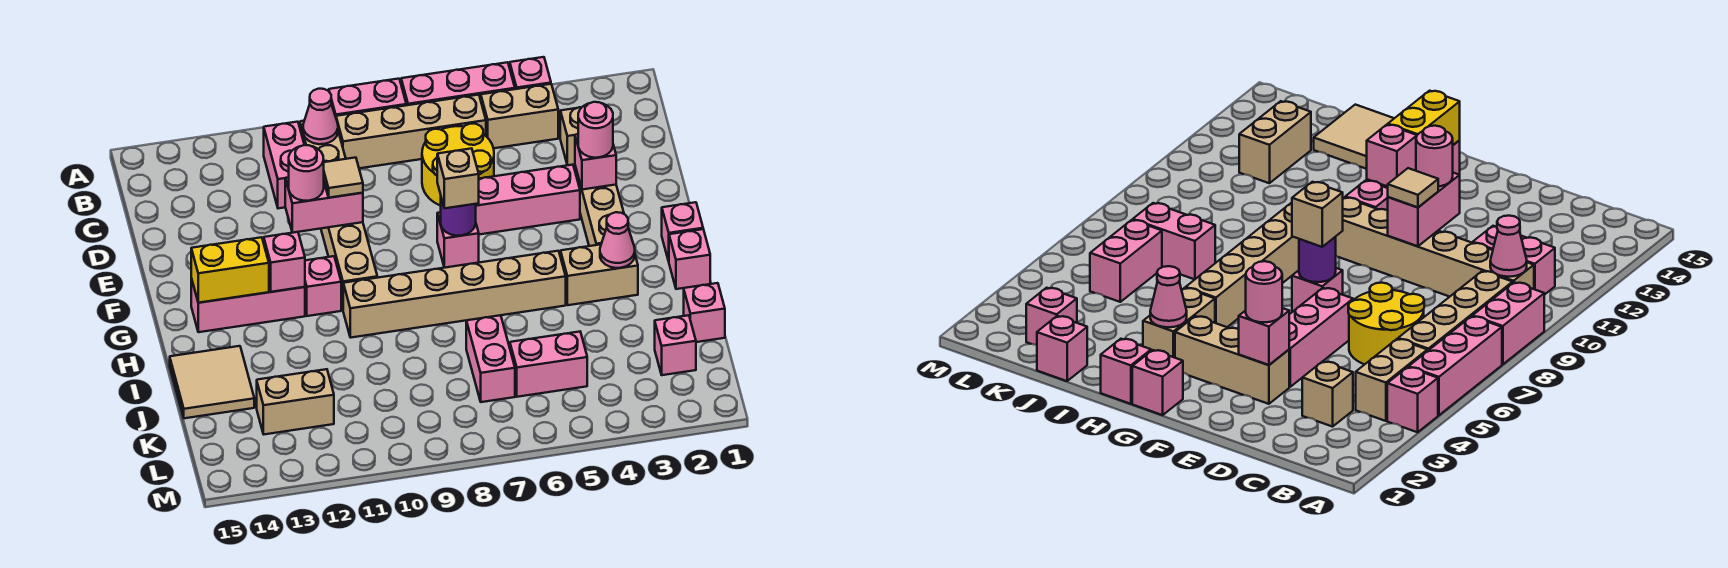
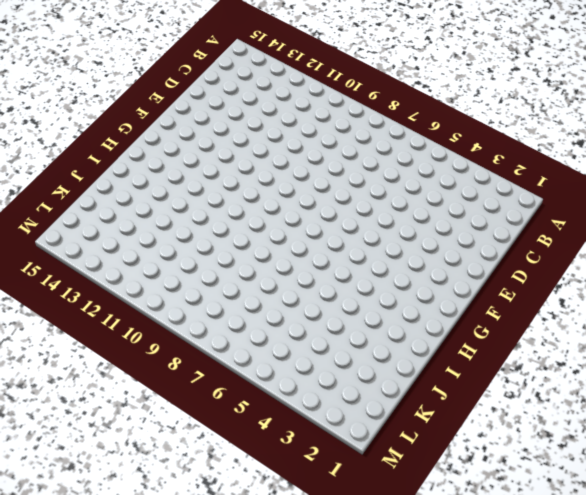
none -> pink brick A4 level 1
none -> pink brick A5:A7 level 1
none -> pink brick A8:A9 level 1
none -> tan brick B4:B5 level 1

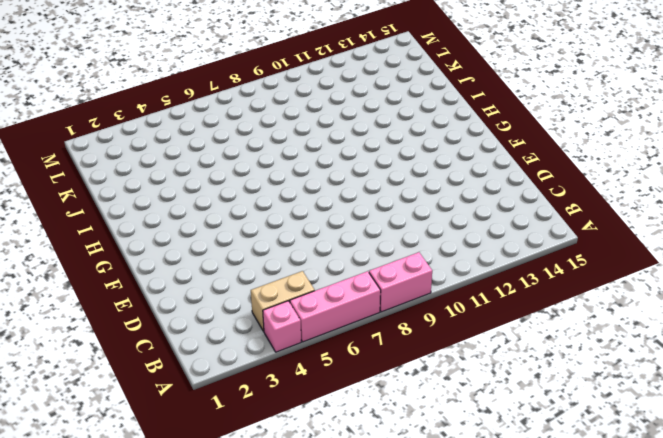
none -> tan brick B6:B9 level 1
none -> tan brick B10:G10 level 1
none -> pink brick B11:C11 level 1
none -> tan brick C3 level 1

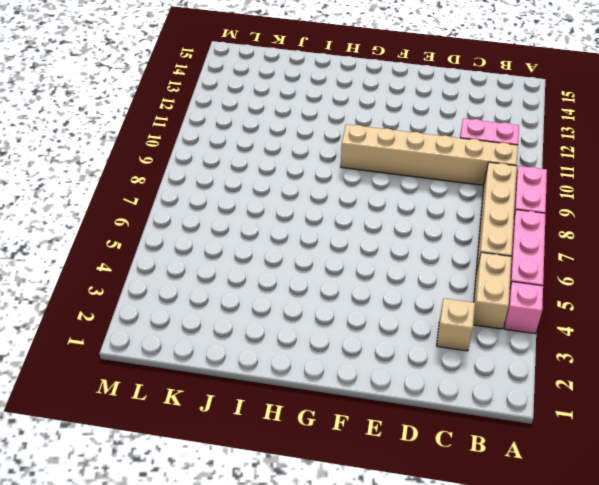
none -> yellow round brick C6:D7 level 1
none -> tan brick E3:G3 level 1
none -> pink brick E4:E6 level 1
none -> pink brick F7 level 1

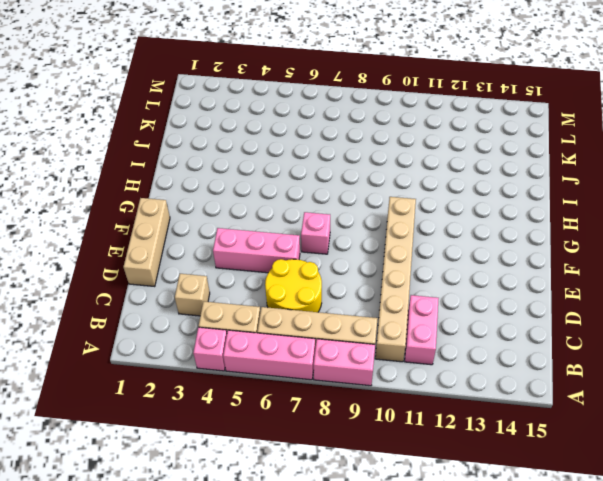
tan brick D1:F1 level 1 -> tan brick E3:G3 level 1
none -> pink brick G1 level 1
none -> pink brick G11 level 1
none -> pink brick G12:G14 level 1
none -> pink brick H1 level 1

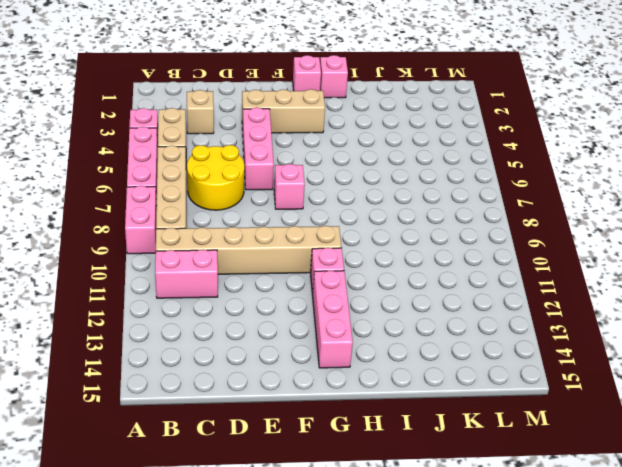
none -> tan brick H3:H4 level 1
none -> tan brick H5:H10 level 1
none -> tan tile I14:J15 level 1
none -> pink brick J1 level 1

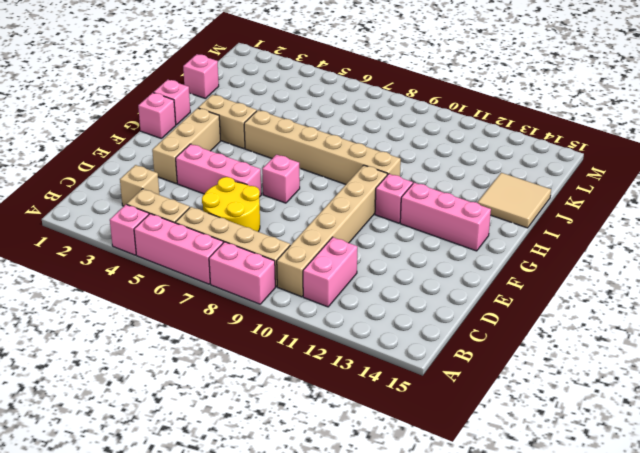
none -> pink brick J7:K7 level 1
none -> pink brick K2 level 1
none -> pink brick K5:K6 level 1
none -> tan brick K12:K13 level 1

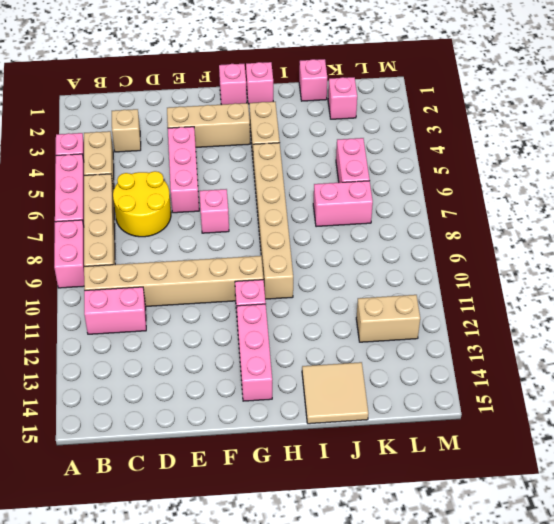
tan brick K12:L12 level 1 -> tan brick K12:K13 level 1
none -> pink cone B10 level 2
none -> pink brick E3 level 2
none -> pink brick E10:E11 level 2
none -> purple round brick F7 level 2

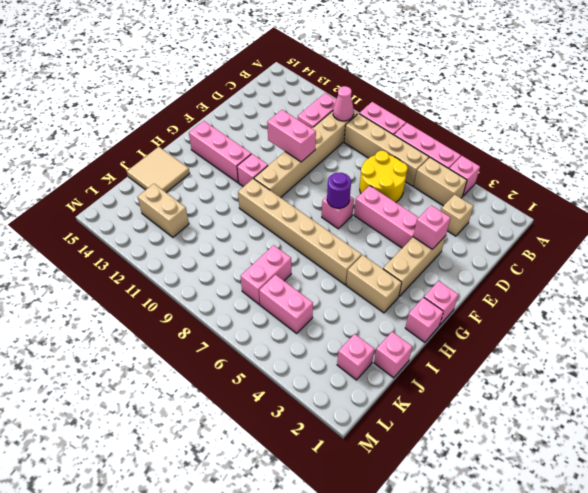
none -> pink brick G12 level 2
none -> yellow brick G13:G14 level 2
none -> pink cone H3 level 2
none -> pink round brick E3 level 3

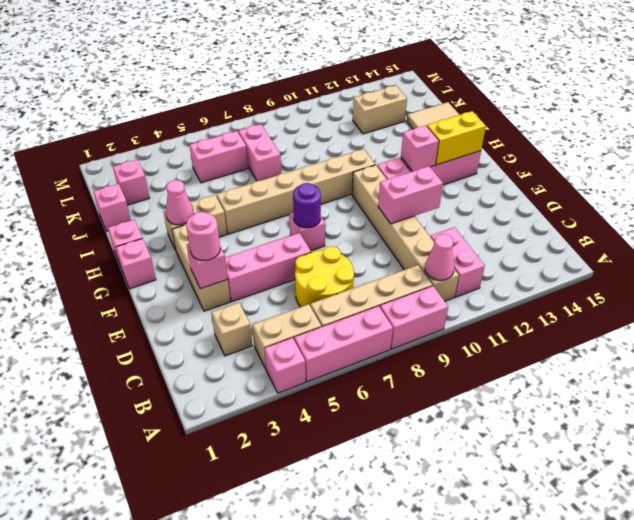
none -> tan tile E10 level 3
none -> pink round brick E11 level 3
none -> tan brick F7 level 3

